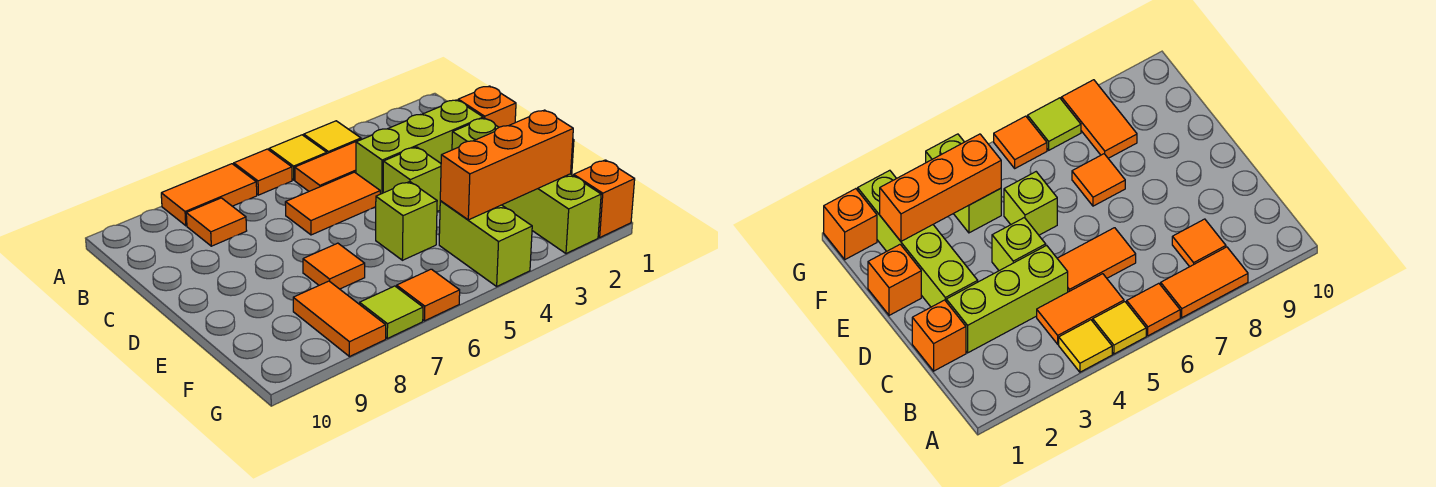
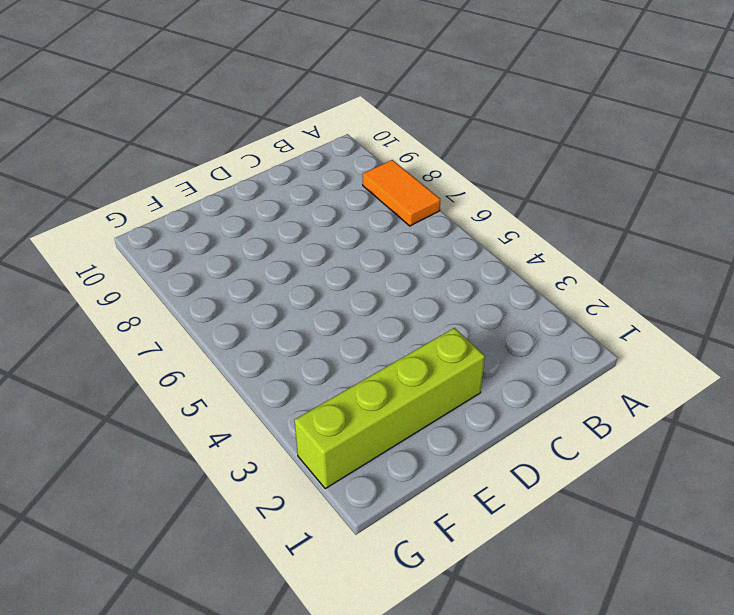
none -> yellow tile A4 level 1
none -> yellow tile A5 level 1
none -> orange tile A6 level 1

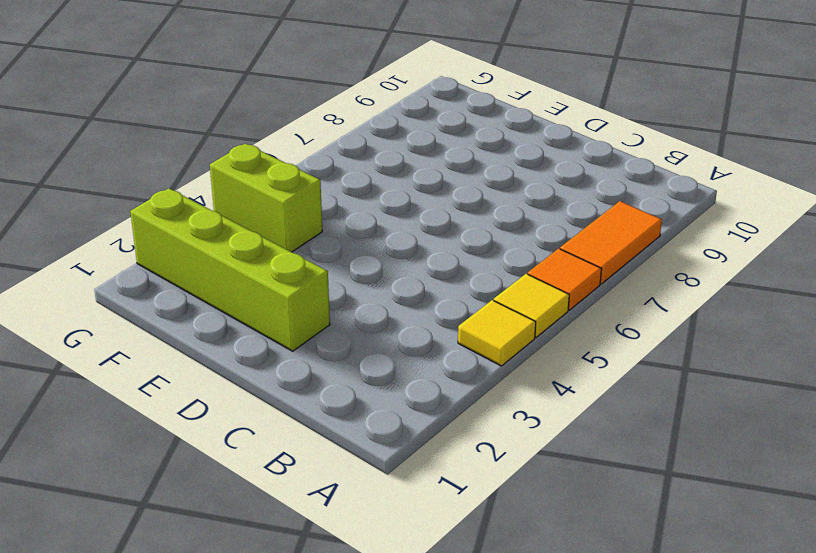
none -> orange tile B4:B5 level 1
none -> orange tile B8 level 1
none -> orange brick C1 level 1

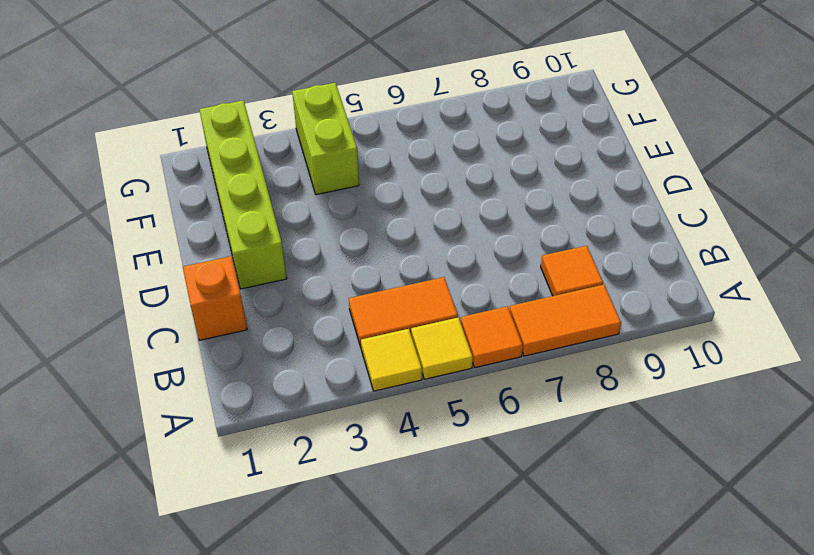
none -> lime brick C2:C4 level 1
none -> orange tile C5:C6 level 1
none -> lime brick D4 level 1

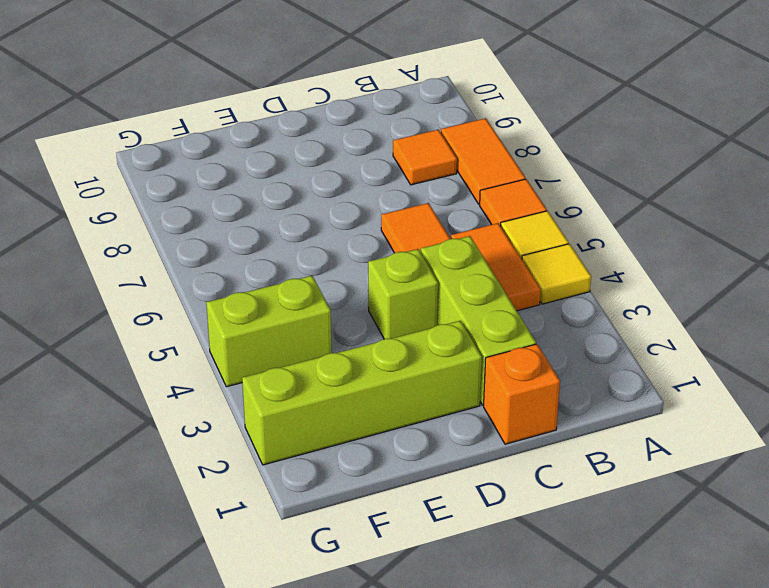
none -> orange brick E1 level 1
none -> lime brick E5 level 1
none -> orange tile E7 level 1

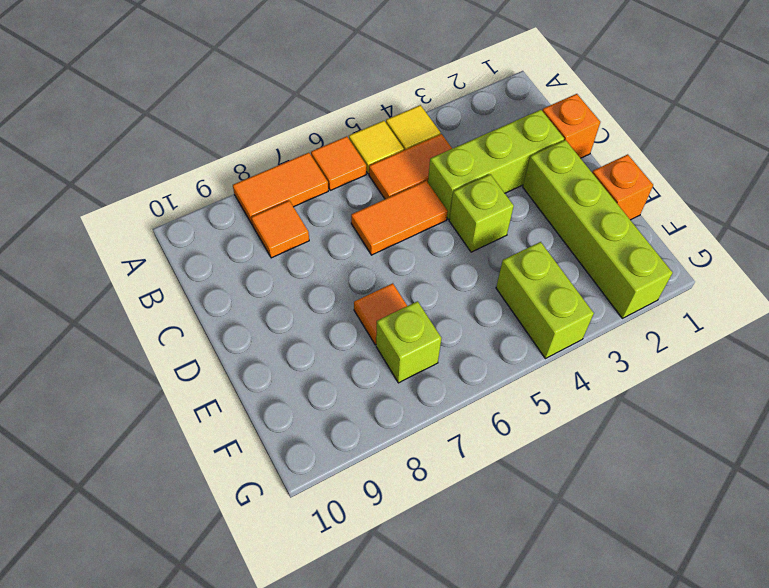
lime brick F7 level 1 -> lime brick E5 level 1
none -> orange tile F8:G8 level 1
none -> orange brick G1 level 1
none -> orange tile G6 level 1

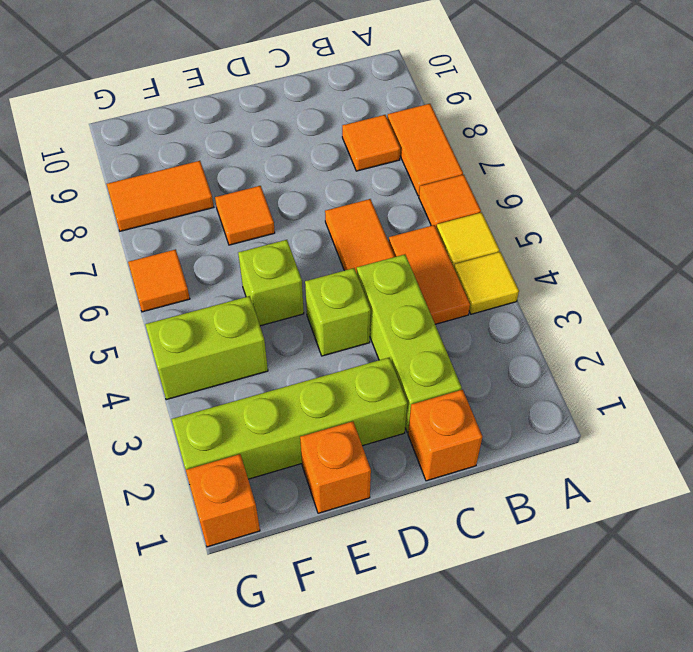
none -> lime tile G7 level 1
none -> orange brick F2:F4 level 2

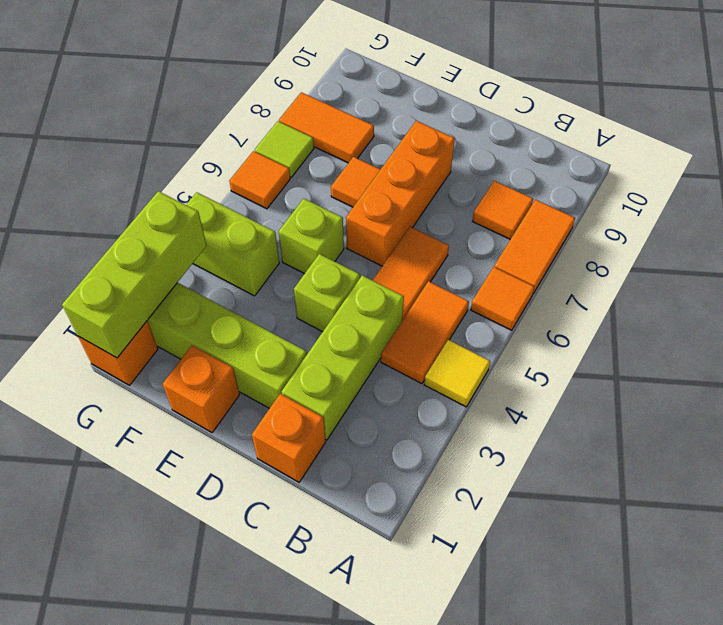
orange brick D6:D8 level 1 -> orange brick F2:F4 level 2
lime brick G1:G3 level 2 -> none
none -> yellow tile A5 level 1

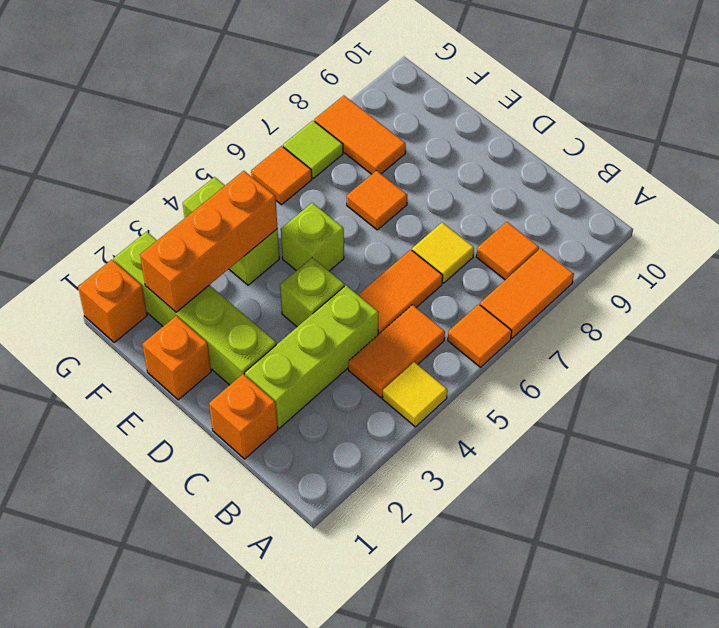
yellow tile C7 level 1 -> yellow tile A5 level 1

